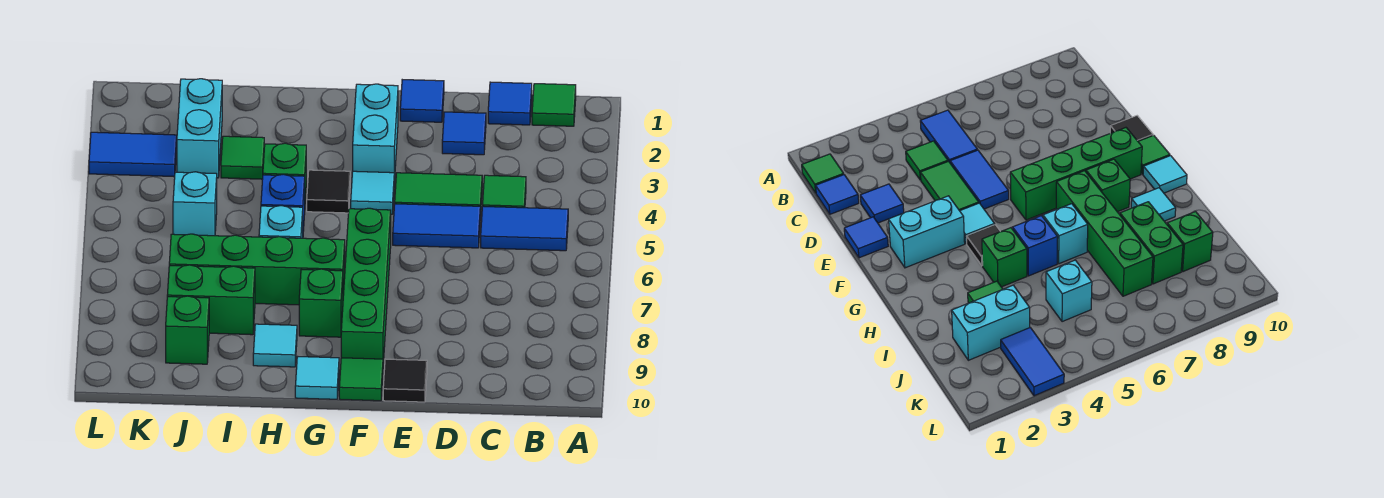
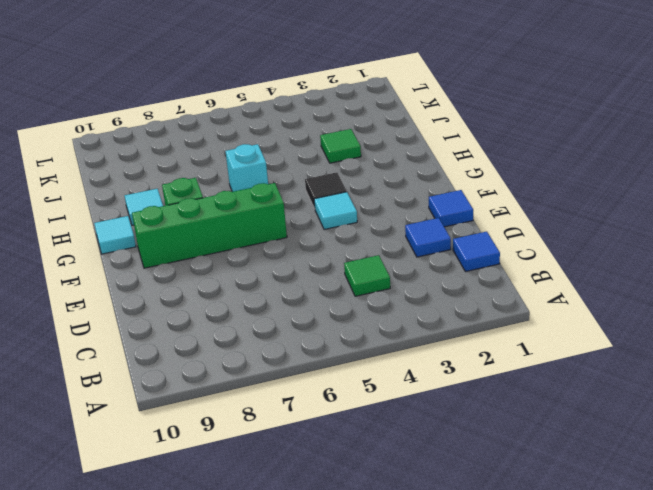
none -> green tile B1 level 1
none -> blue tile B5:C5 level 1
none -> green tile D4:E4 level 1

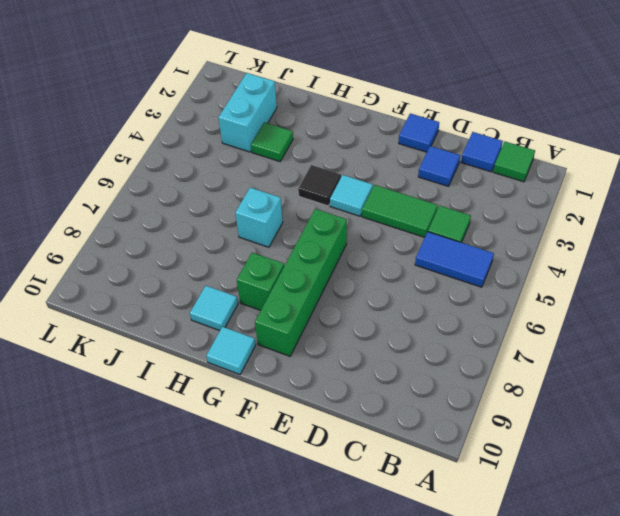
none -> blue tile D5:E5 level 1
none -> black tile E10 level 1
none -> cyan brick F2:F3 level 1

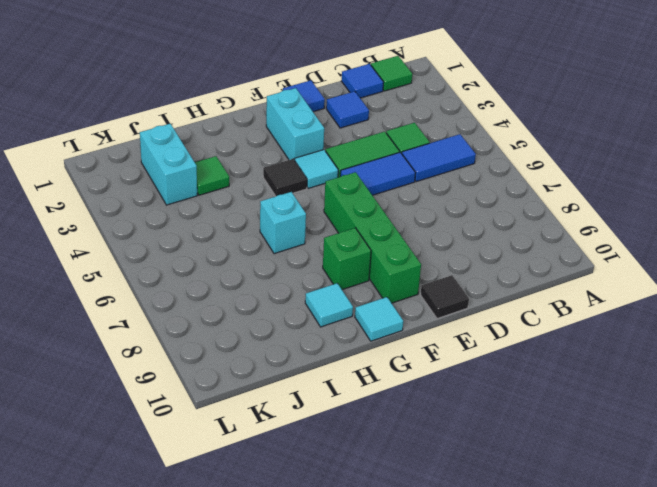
none -> green tile F10 level 1
none -> green brick G7:J7 level 1
none -> green brick H4 level 1

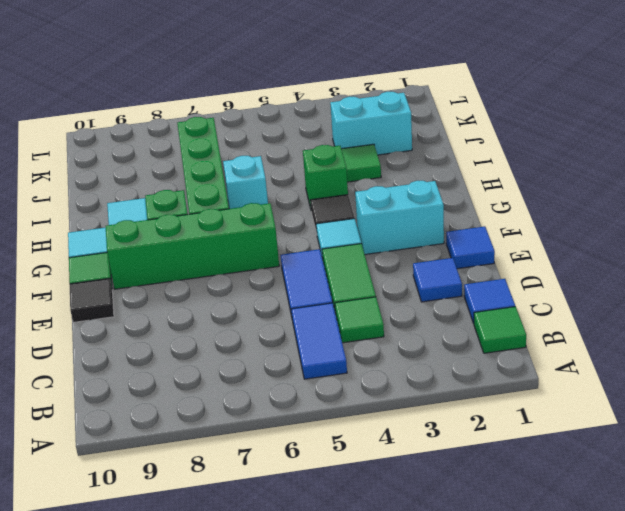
none -> blue brick H5 level 1
none -> green brick I8:J8 level 1
none -> cyan brick J5 level 1

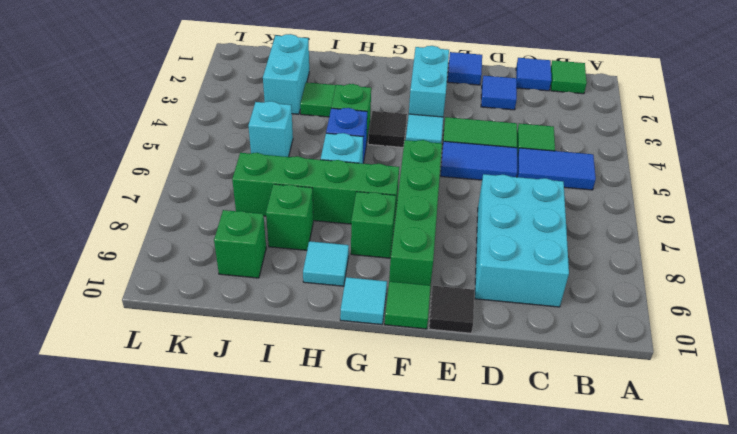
cyan brick C7:D9 level 1 -> none
green brick I8 level 1 -> green brick I8:J8 level 1
none -> blue tile K3:L3 level 1

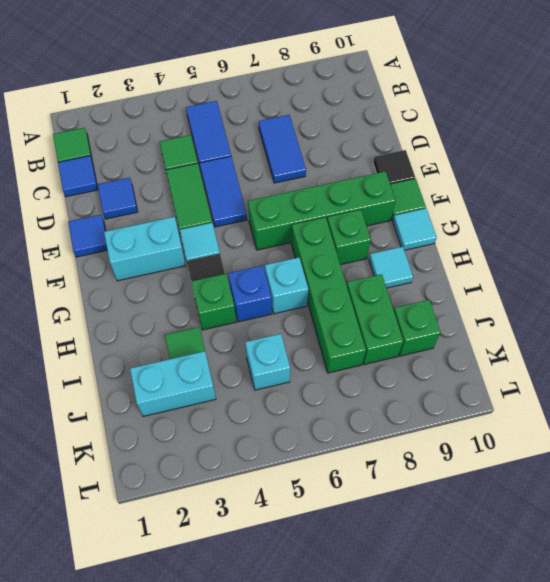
blue tile C7:D7 level 1 -> blue tile K3:L3 level 1

